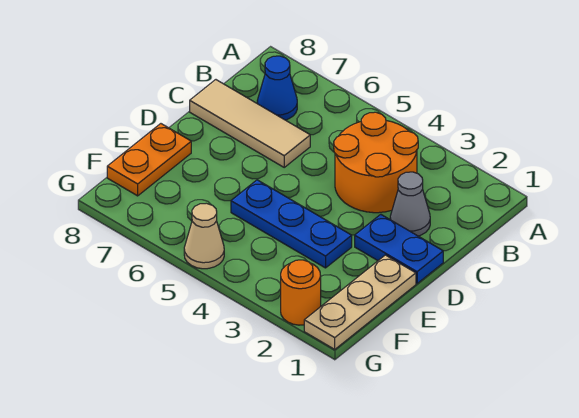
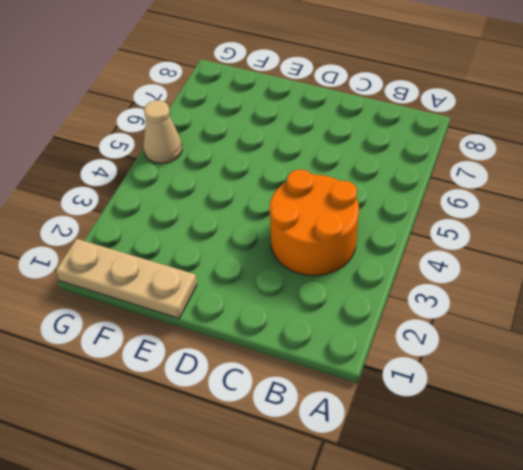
none -> blue cone B7 level 1
none -> grey cone C2 level 1

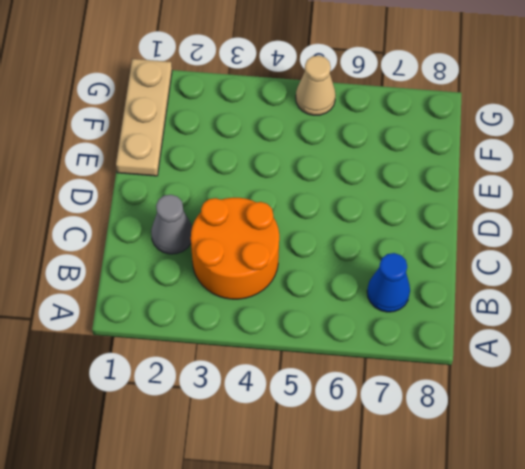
none -> tan tile C6:C8 level 1
none -> blue plate D1:D2 level 1

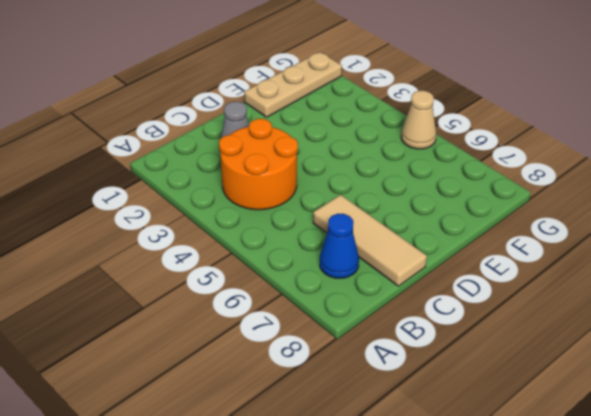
none -> blue plate D1:D2 level 1
none -> blue plate E3:E5 level 1

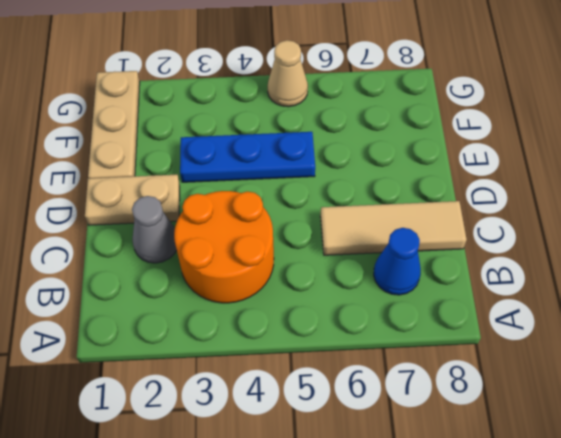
tan plate D1:D2 level 1 -> blue plate D1:D2 level 1
none -> orange plate E8:F8 level 1
none -> orange round brick G2 level 1

